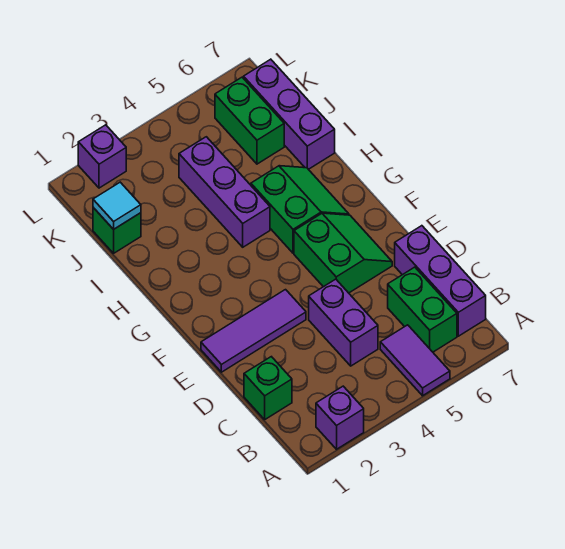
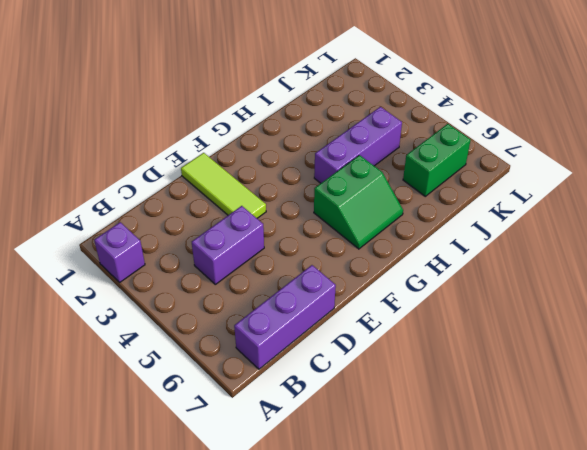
lime tile E1:E3 level 1 -> purple tile E1:E3 level 1
none -> purple tile A5:B5 level 1
none -> green brick B6:C6 level 1
none -> green brick C1 level 1

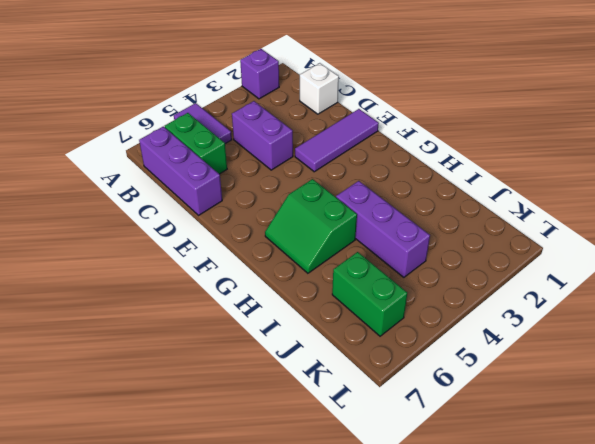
white brick C1 level 1 -> green brick C1 level 1
none -> green slope E5:F6 level 1 top 5
none -> purple brick I7:K7 level 1
none -> green brick J1 level 1

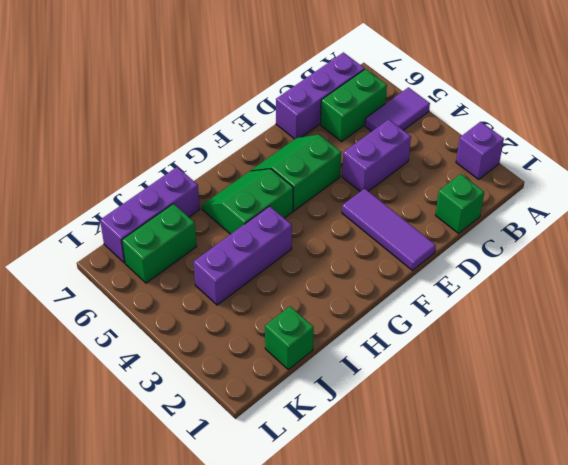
none -> purple brick L2 level 1
none -> cyan tile J1 level 2

